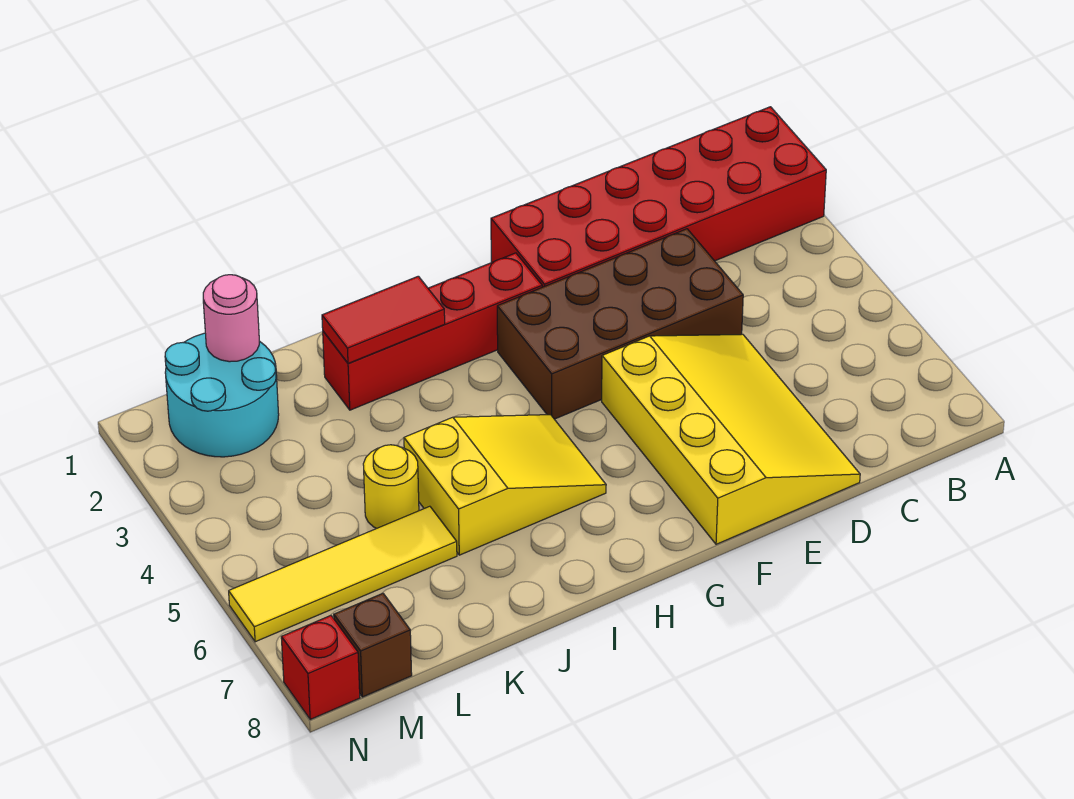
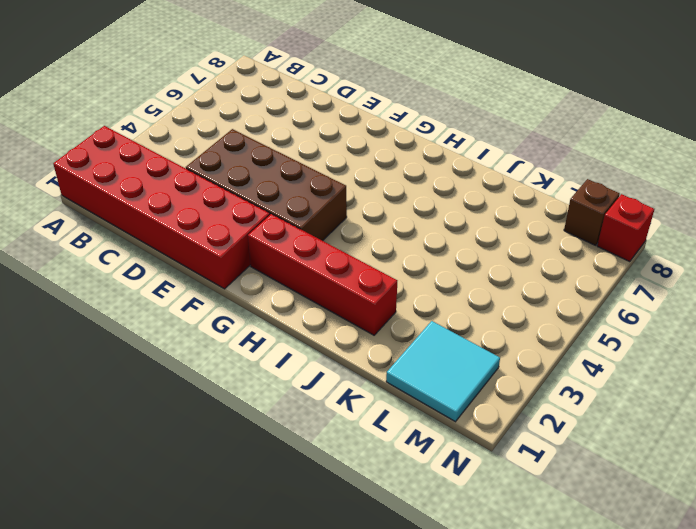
cyan tile L1:M2 level 1 -> cyan round brick L1:M2 level 1
none -> yellow slope D5:F8 level 1 top F
none -> yellow slope H5:J6 level 1 top J
none -> yellow round brick K5 level 1

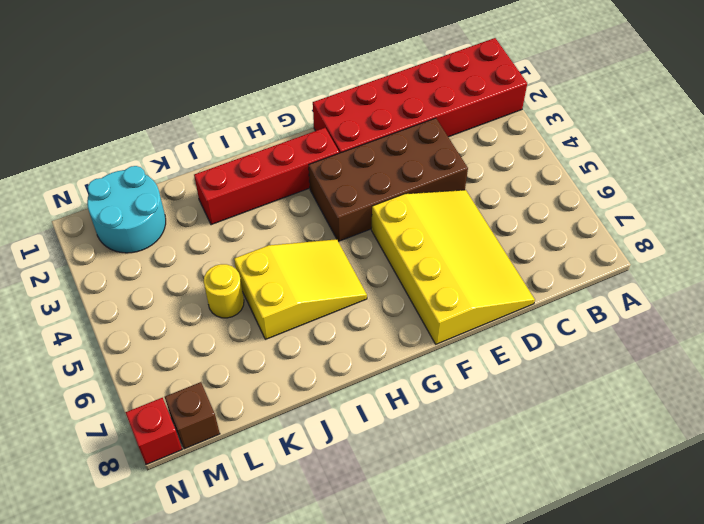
none -> yellow tile K6:N6 level 1
none -> red tile I2:J2 level 2
none -> pink round brick L1 level 2

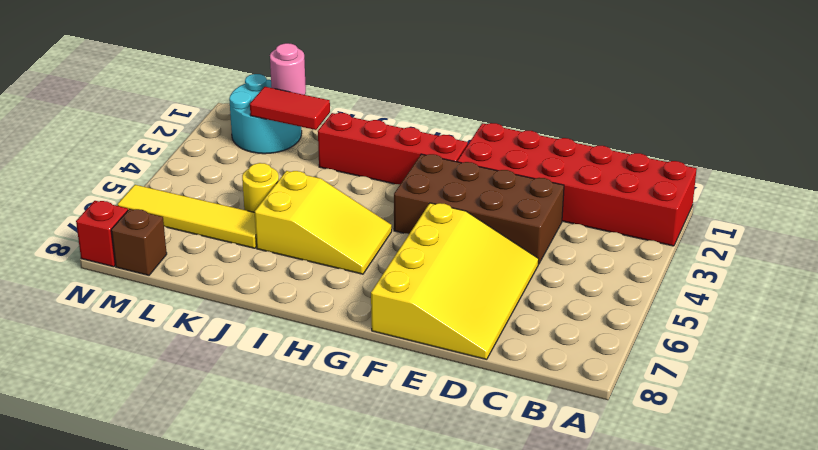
red tile K2:L2 level 2 -> red tile I2:J2 level 2

